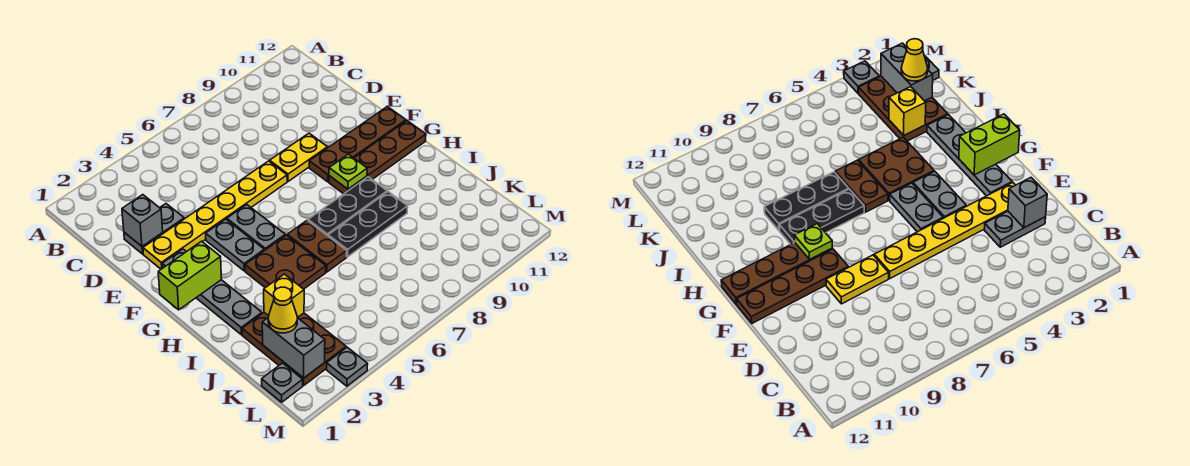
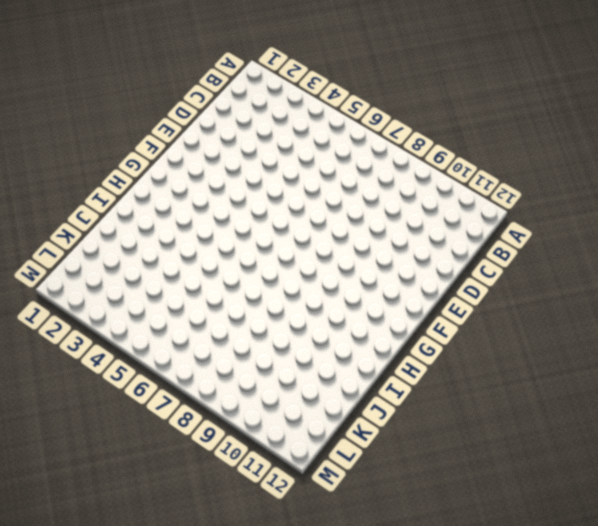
none -> grey plate D2:D3 level 1
none -> yellow plate E2:E7 level 1
none -> yellow plate E8:E9 level 1

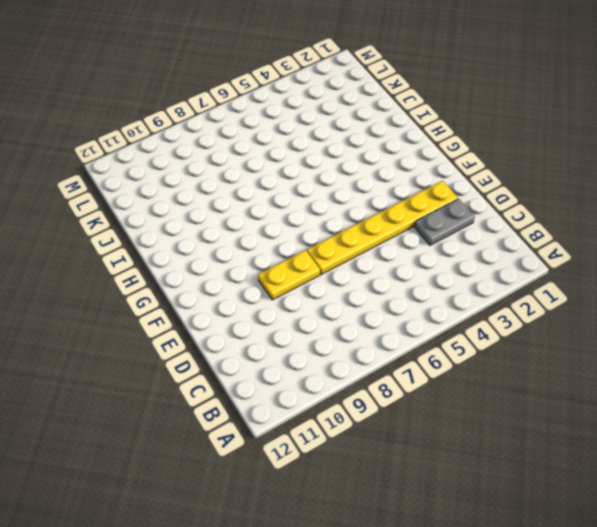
none -> grey plate F2:I2 level 1
none -> grey plate F4:G4 level 1
none -> grey plate F5:G5 level 1

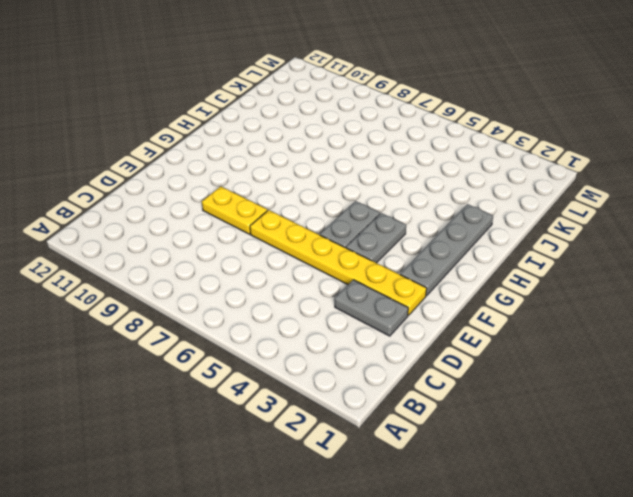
none -> brown plate F9:F12 level 1
none -> brown plate G9:G12 level 1
none -> brown plate H4:I5 level 1

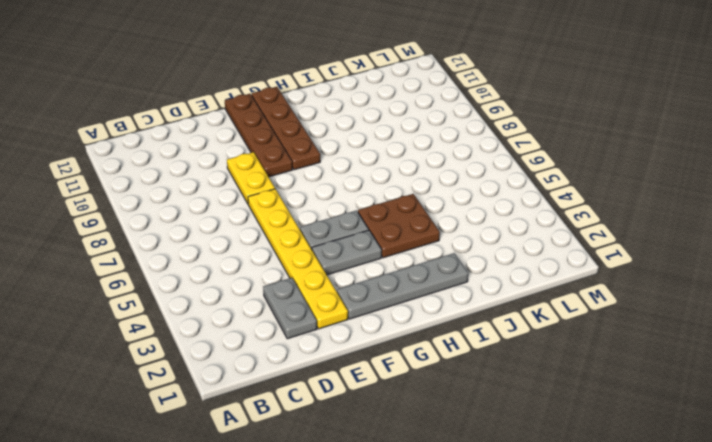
none -> brown plate H6:I6 level 1
none -> black plate H7:H9 level 1
none -> black plate I7:I9 level 1

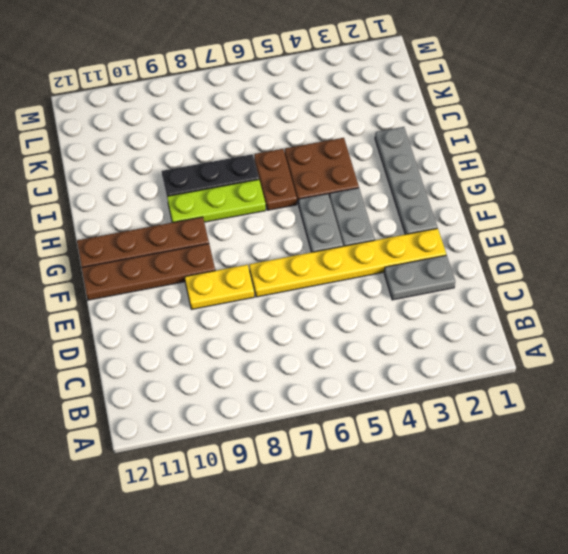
lime plate H7:H9 level 1 -> black plate H7:H9 level 1
none -> brown plate J2:L3 level 1
none -> grey plate L1 level 1
none -> grey plate M3 level 1

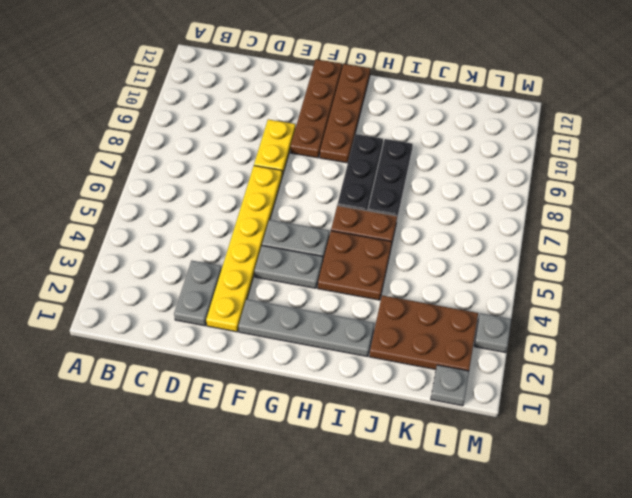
none -> grey brick D2 level 2
none -> lime brick G1:G2 level 2
none -> lime plate G9 level 2

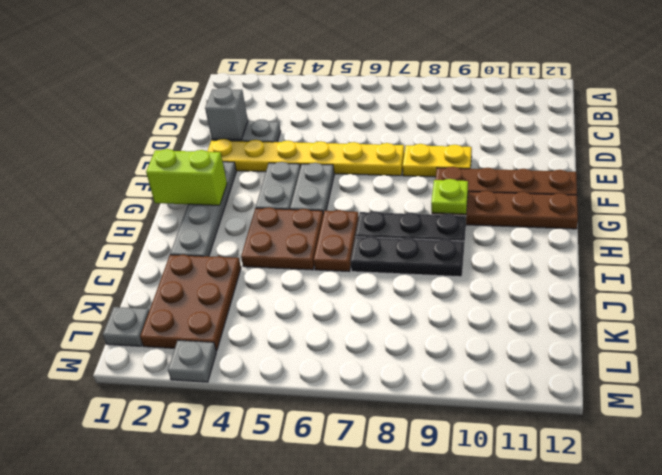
none -> yellow brick J3 level 2
none -> grey brick K2:L2 level 2
none -> yellow cone K2 level 3

